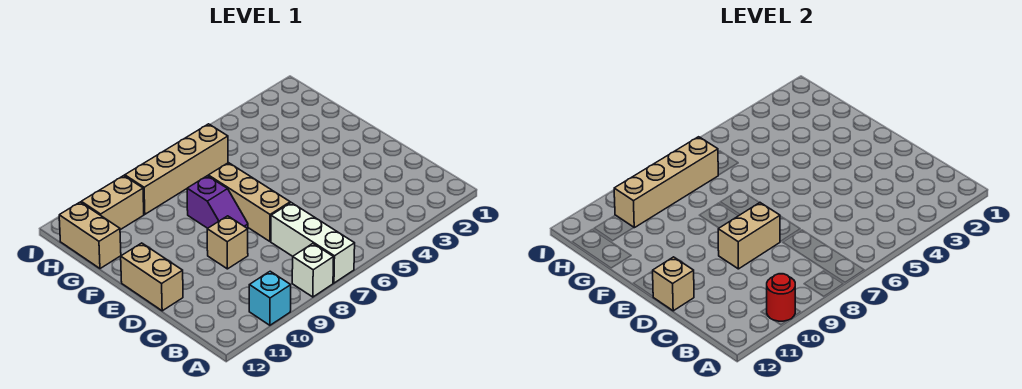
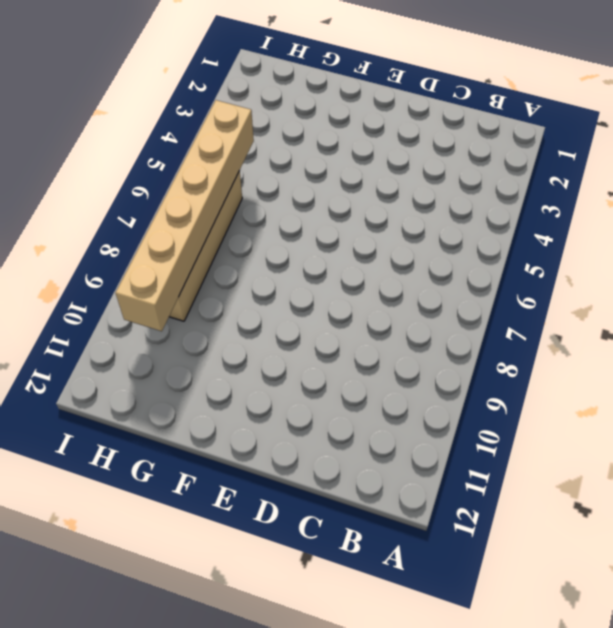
tan brick H5:H10 level 2 -> tan brick H7:H10 level 2
none -> white brick A7:C7 level 1
none -> white brick A8 level 1
none -> cyan brick A10 level 1

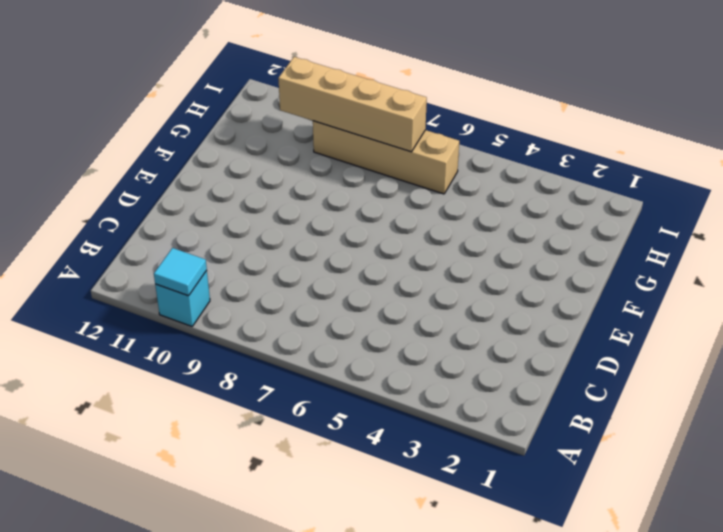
cyan tile A10 level 2 -> red round brick A10 level 2
none -> white brick A7:C7 level 1
none -> white brick A8 level 1
none -> tan brick D7:F7 level 1

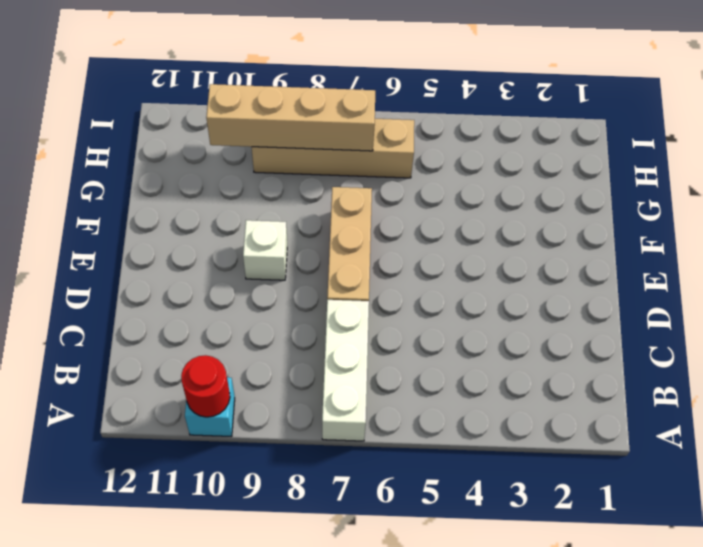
white brick E9 level 1 -> white brick A8 level 1
none -> tan brick D9 level 1
none -> tan brick D12:E12 level 1
none -> purple slope E8:F8 level 1 top F

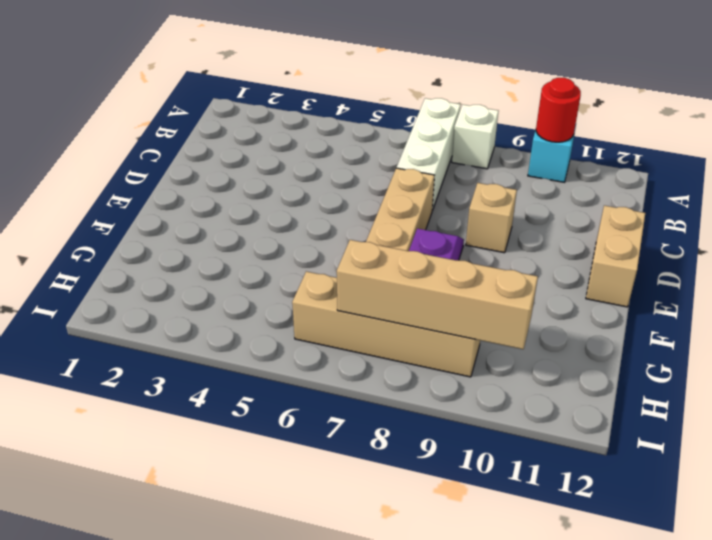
none -> tan brick G12:H12 level 1
none -> tan brick H10:H11 level 1
none -> tan brick D8:D9 level 2

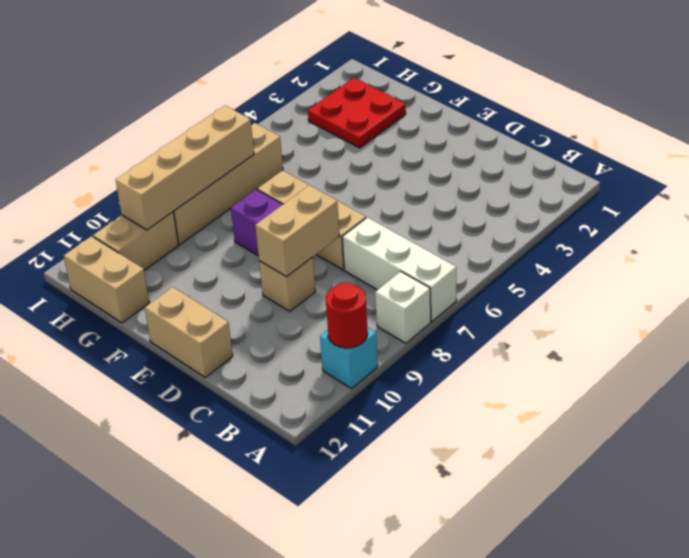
red plate G2:H3 level 1 -> none
none -> tan brick D12 level 2

